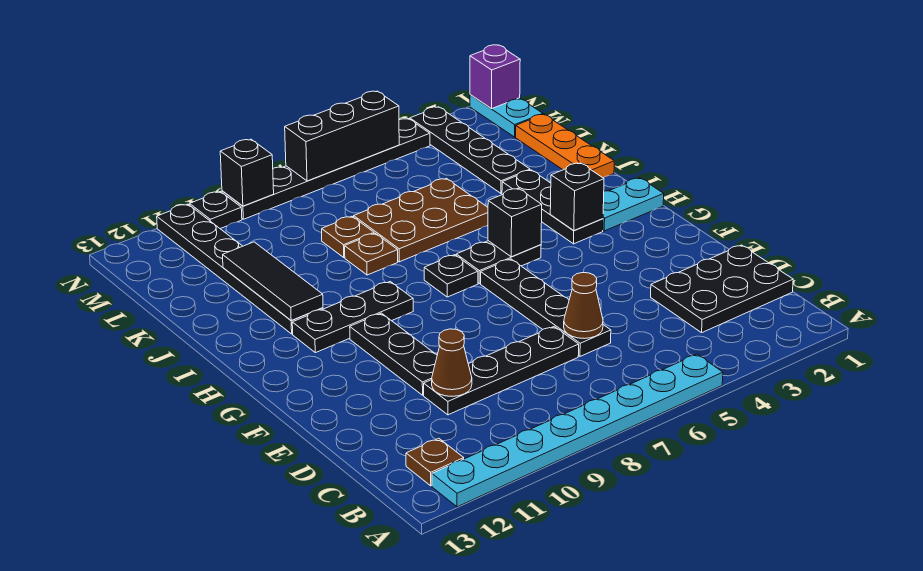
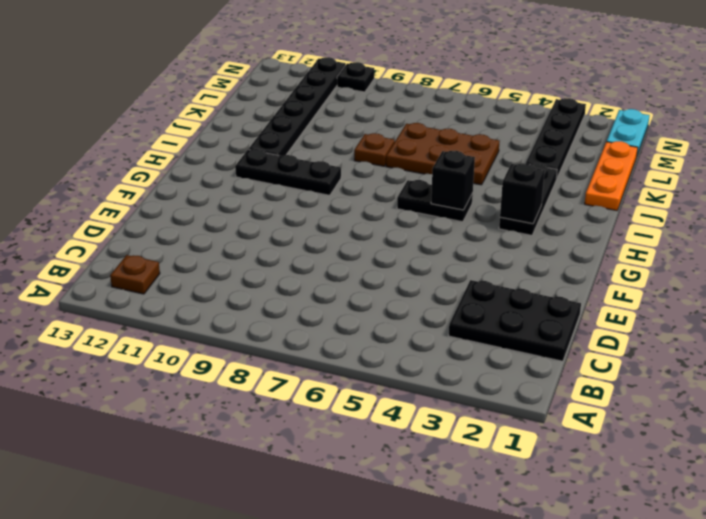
none -> cyan plate A5:A12 level 1
none -> black plate D6:G6 level 1
none -> black plate D7:D10 level 1

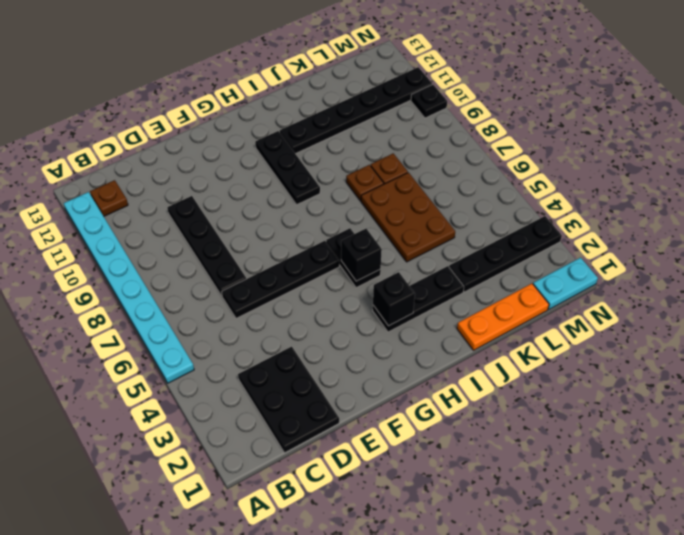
none -> black plate E10:G10 level 1
none -> cyan plate H1:H2 level 1
none -> black plate H7 level 1

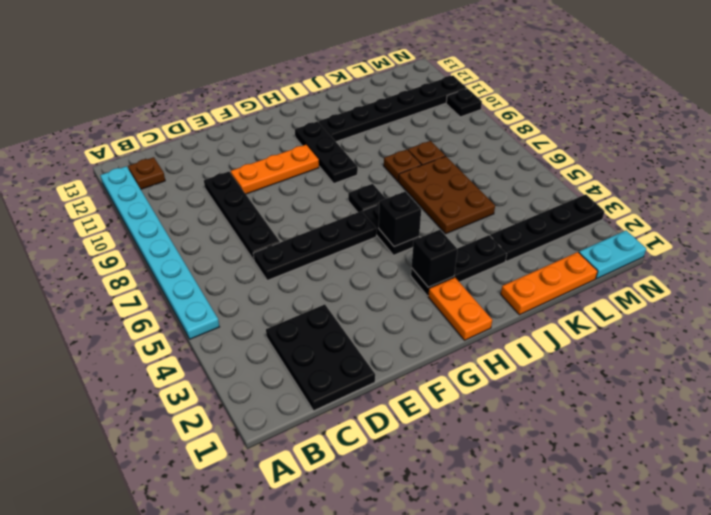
orange plate E10:G10 level 1 -> black plate E10:G10 level 1
orange plate H1:H2 level 1 -> cyan plate H1:H2 level 1
none -> black plate N4:N9 level 1
none -> brown cone D6 level 2
none -> brown cone D10 level 2

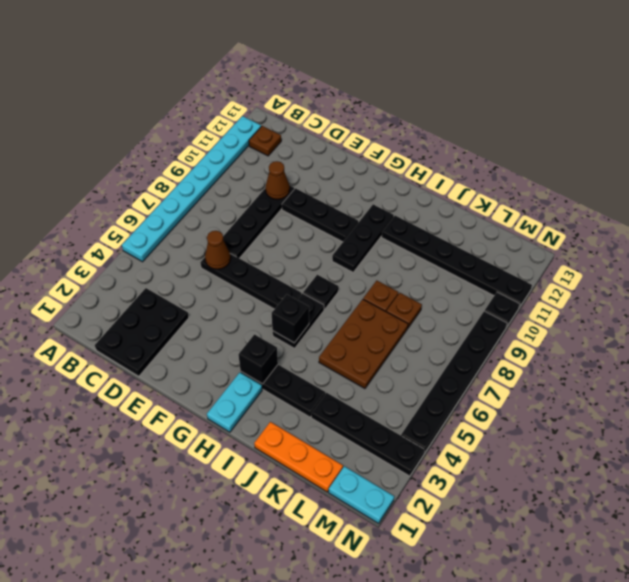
none -> black tile I11:K11 level 2
none -> purple brick N1 level 2
none -> black brick N5:N7 level 2

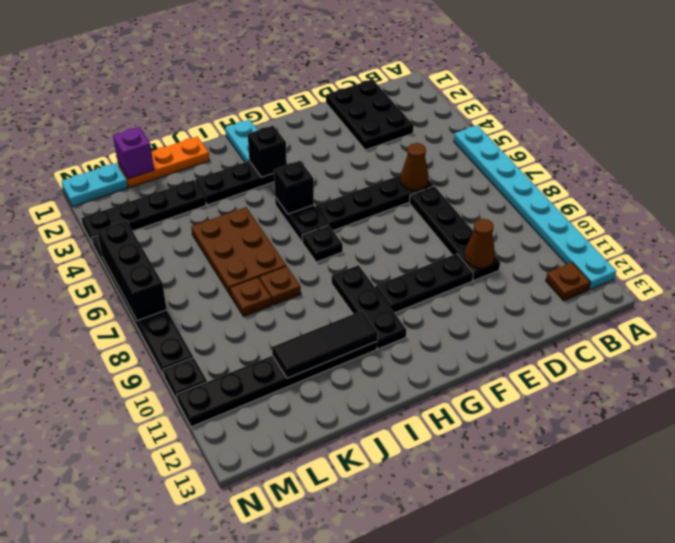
purple brick L1 level 2 -> purple brick N1 level 2
none -> black brick N9 level 2

